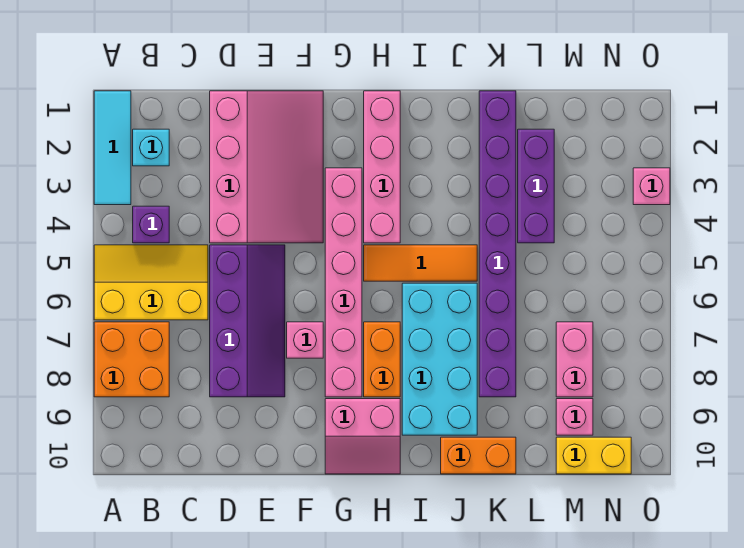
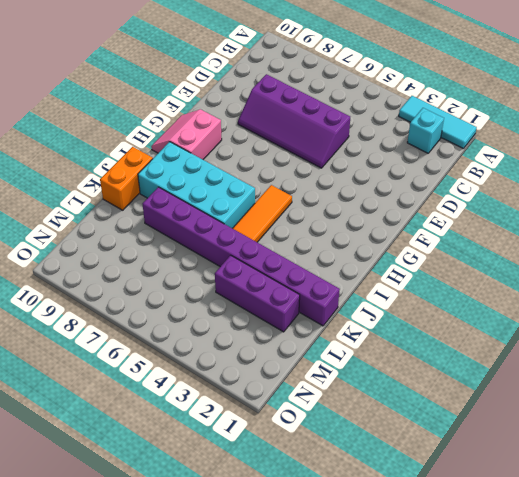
none -> yellow slope A5:C6 level 1 top 6
none -> orange brick A7:B8 level 1
none -> purple brick B4 level 1

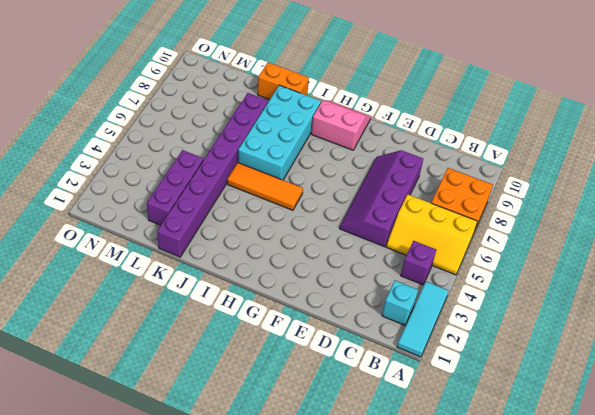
none -> pink slope D1:F4 level 1 top D
none -> pink brick F7 level 1
none -> pink brick G3:G8 level 1

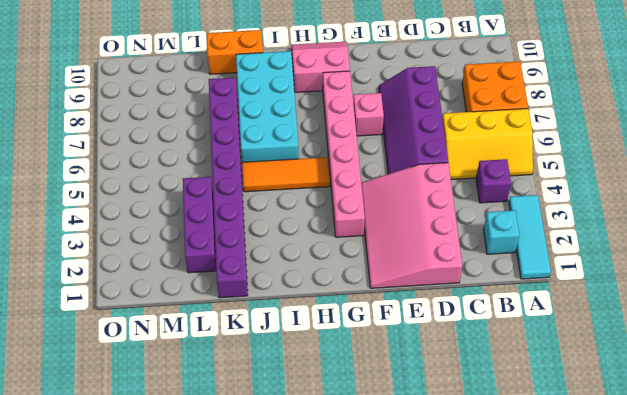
none -> pink brick H1:H4 level 1
none -> orange brick H7:H8 level 1
none -> pink brick M7:M8 level 1

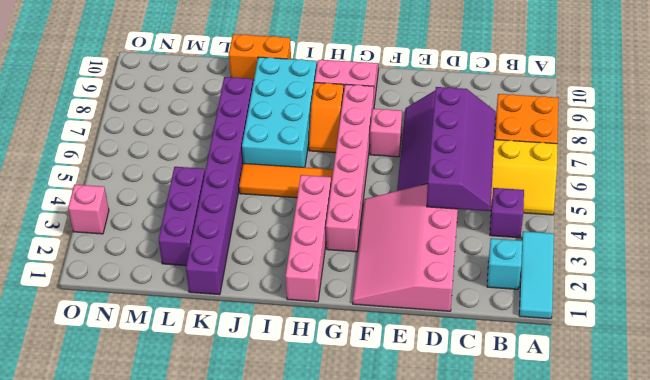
purple slope C4:D7 level 2 top D -> none
orange slope H7:H8 level 1 top 8 -> orange brick H7:H8 level 1
none -> pink brick M7:M8 level 1
none -> pink brick M9 level 1
none -> yellow brick M10:N10 level 1

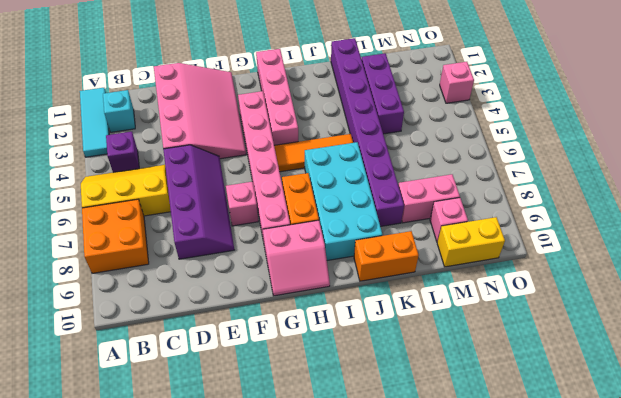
pink brick L8:M8 level 1 -> pink brick M7:M8 level 1

